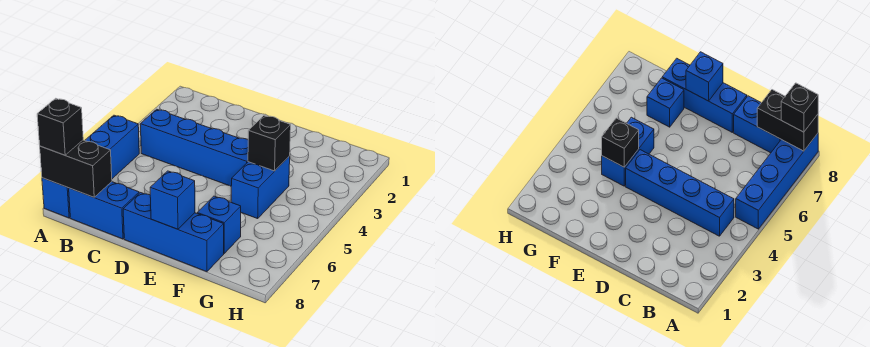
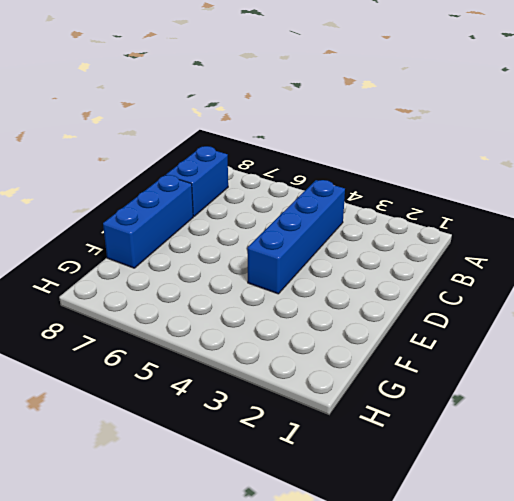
none -> blue brick A5:A8 level 1
none -> blue brick F4:F5 level 1

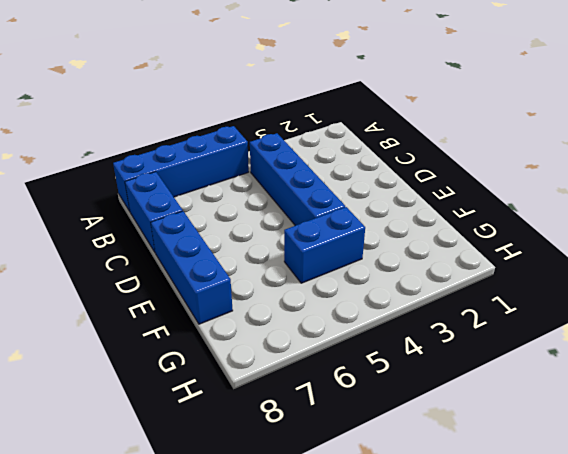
none -> blue brick F7 level 1
none -> black brick A8:B8 level 2

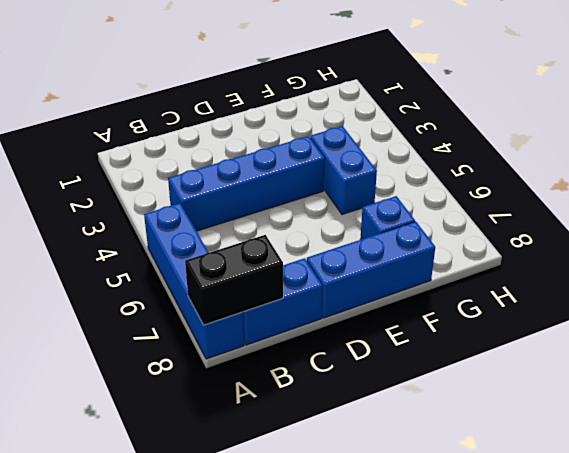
none -> blue brick E8 level 2
none -> black brick F4 level 2

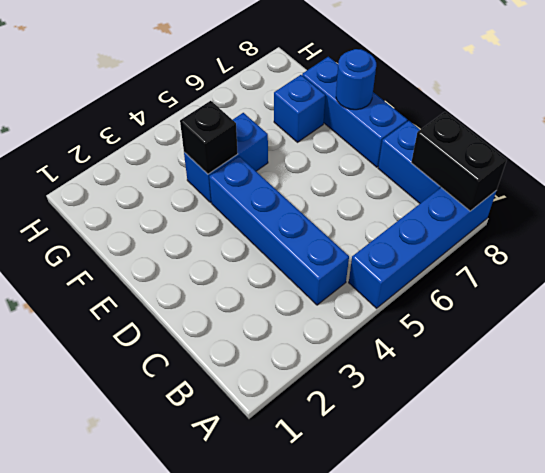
blue round brick E8 level 2 -> blue brick E8 level 2
none -> black brick A8 level 3

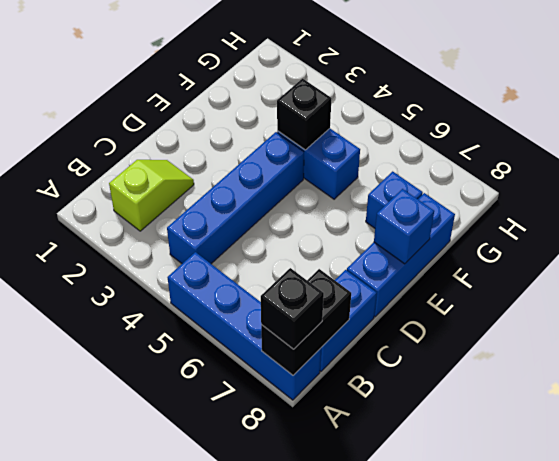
lime slope B2:C2 level 1 top B -> none

